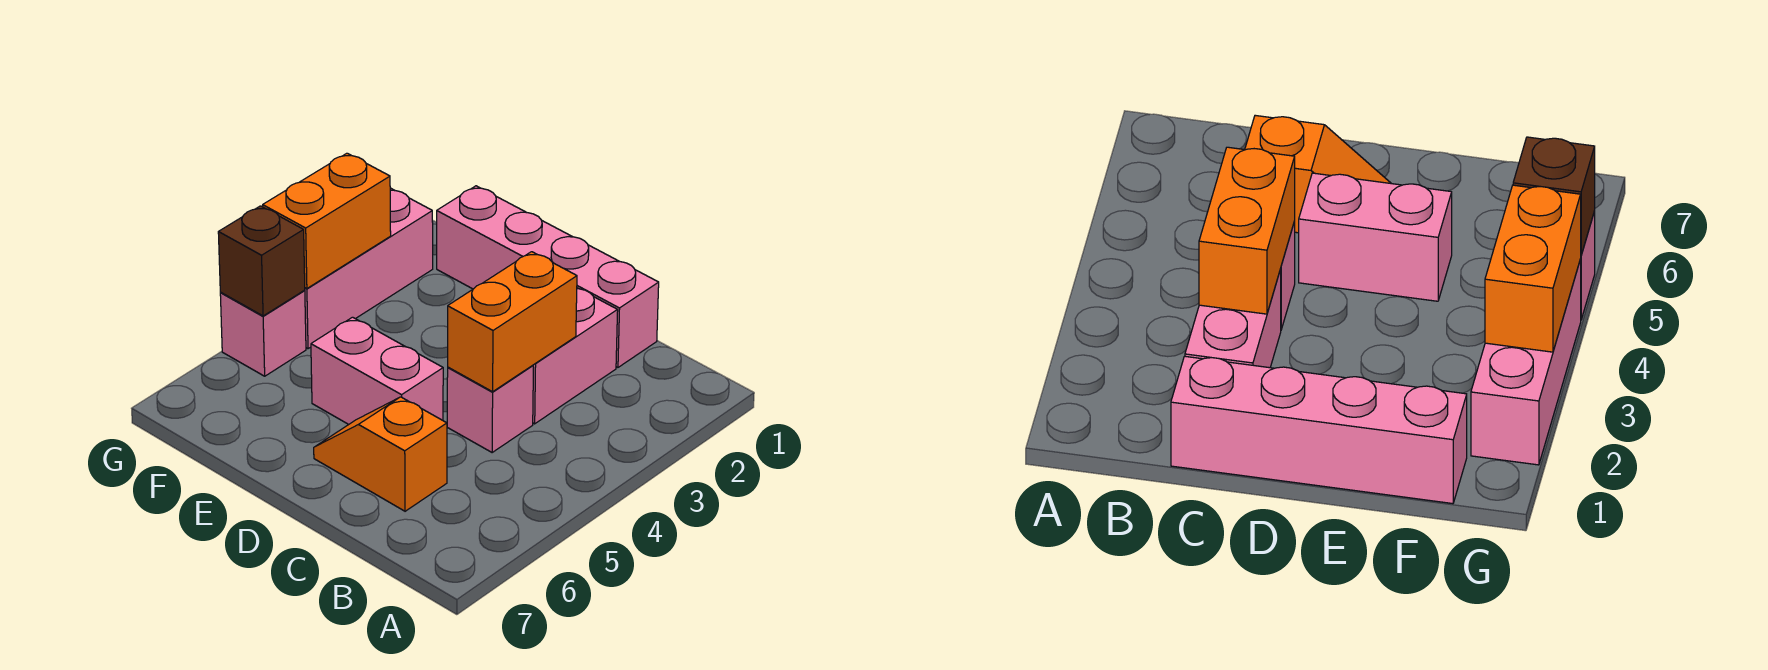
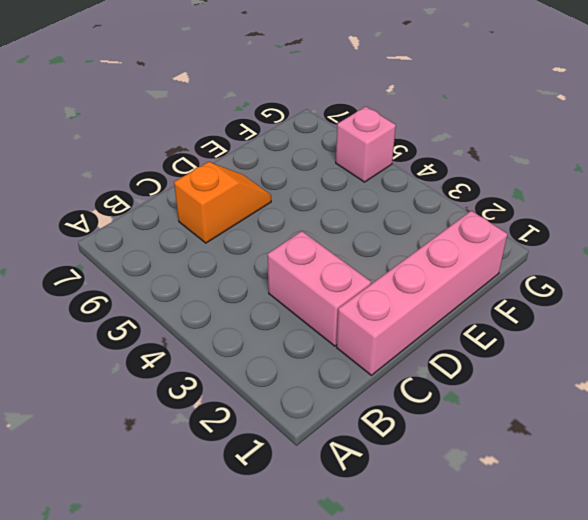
none -> pink brick C4 level 1
none -> pink brick D5:E5 level 1

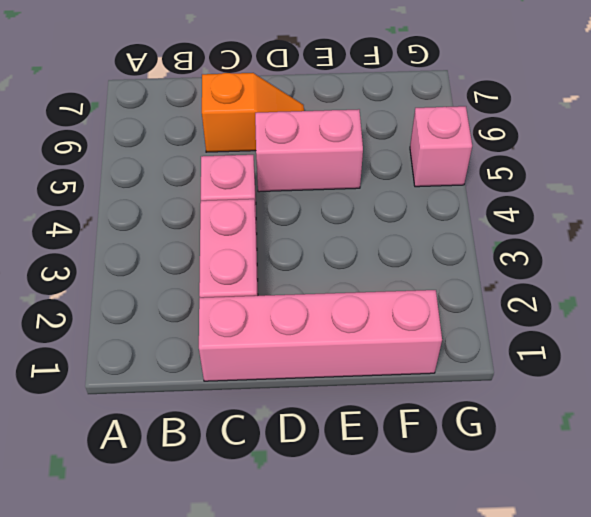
none -> pink brick G2:G4 level 1
none -> orange brick C3:C4 level 2

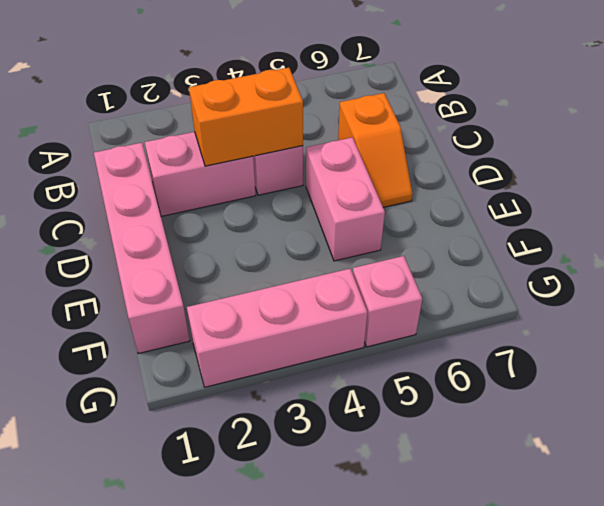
none -> orange brick G3:G4 level 2
none -> brown brick G5 level 2

